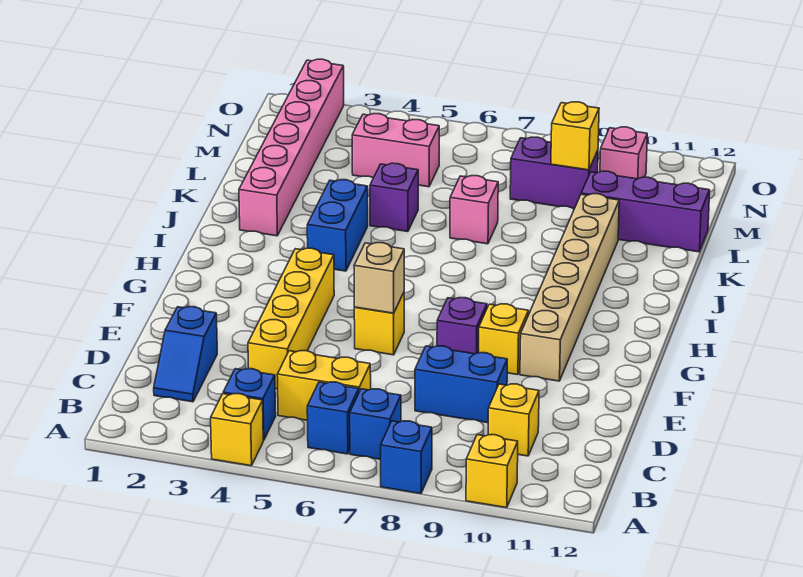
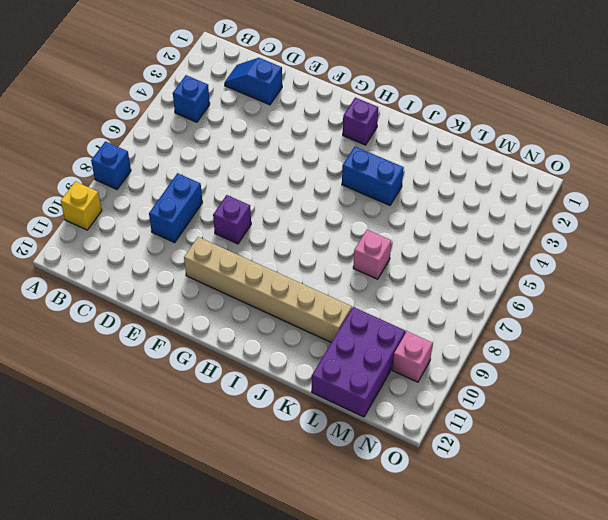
purple brick H2 level 1 -> purple brick K5 level 1
purple brick L10:M12 level 1 -> purple brick L10:L12 level 1
none -> yellow brick A4 level 1
none -> blue brick B6 level 1
none -> blue brick B7 level 1

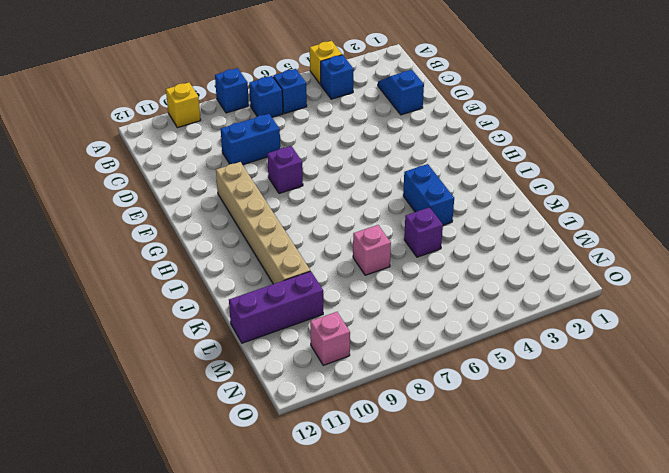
none -> yellow brick C5:C6 level 1
none -> yellow brick C10 level 1
none -> yellow brick D4:G4 level 1

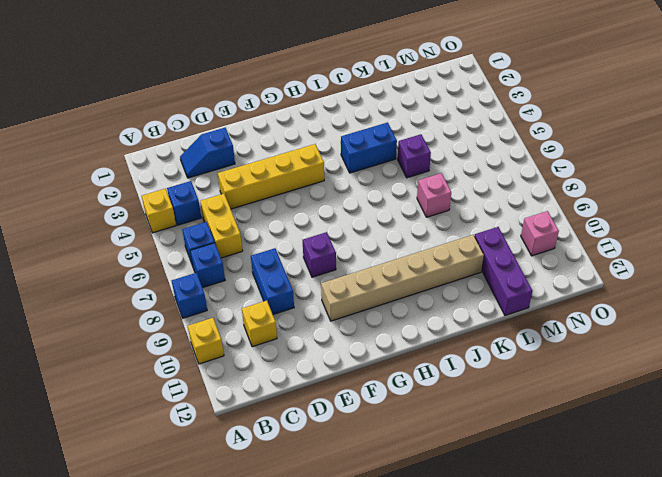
none -> yellow brick F6 level 1
none -> yellow brick F9 level 1
none -> pink brick J2:O2 level 1

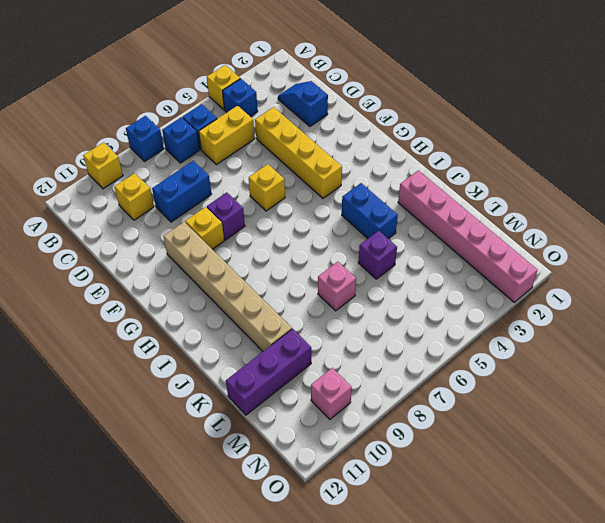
none -> pink brick M4:M5 level 1
none -> purple brick M8:M9 level 1
none -> tan brick F6 level 2

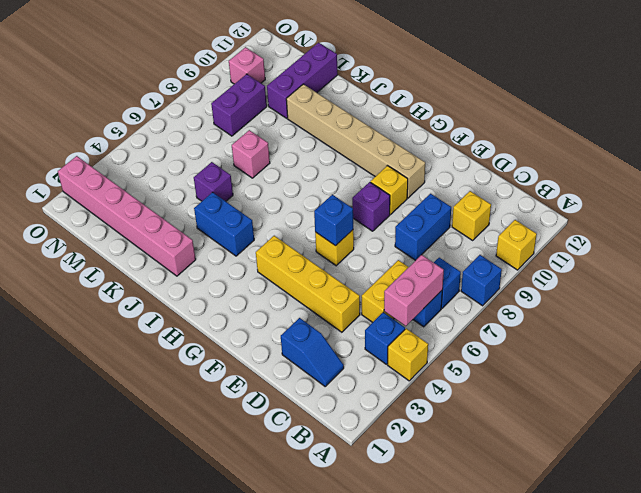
pink brick B5:B6 level 2 -> pink brick M4:M5 level 1
blue brick F6 level 2 -> tan brick F6 level 2
none -> yellow brick M9 level 2

